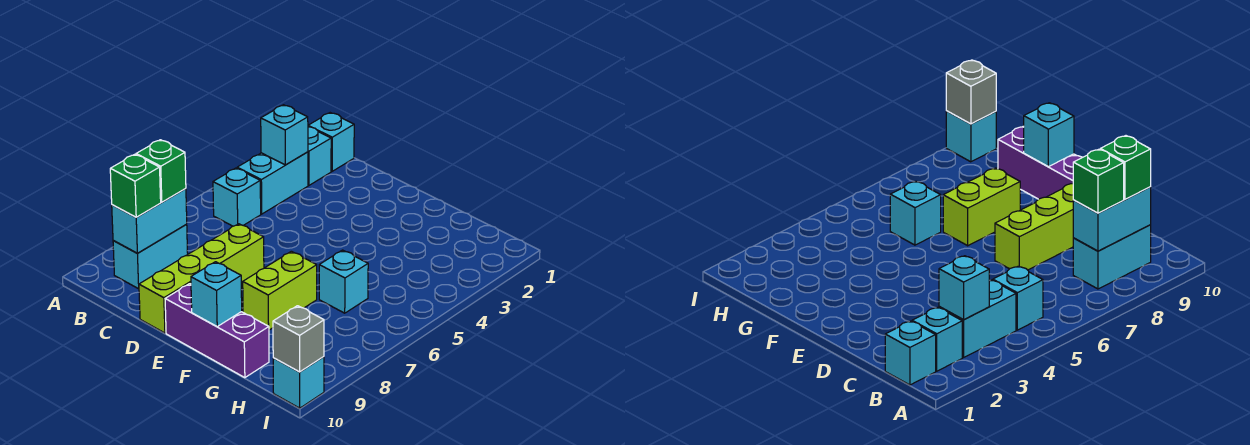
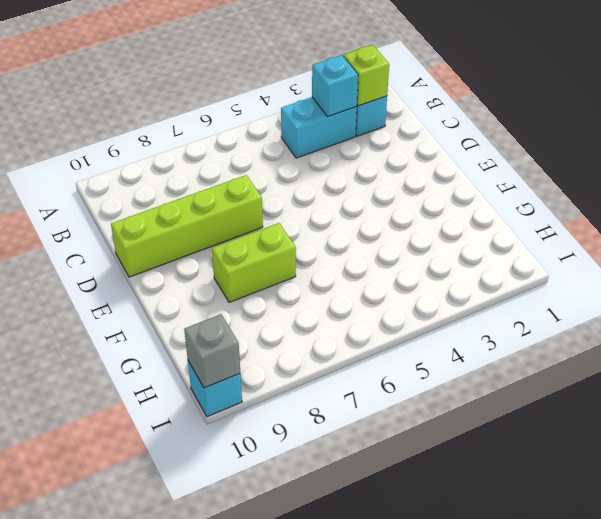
lime brick B2 level 2 -> none
none -> cyan brick B1 level 1
none -> cyan brick B5 level 1
none -> cyan brick B8:B9 level 1

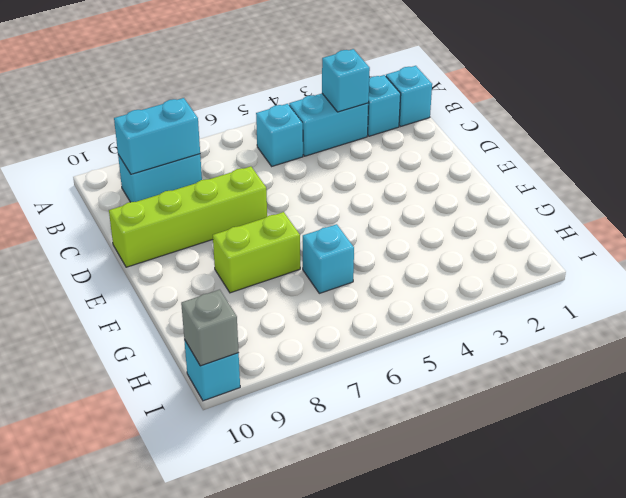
none -> purple brick E10:G10 level 1
none -> cyan brick F10 level 2
none -> green brick B8 level 3

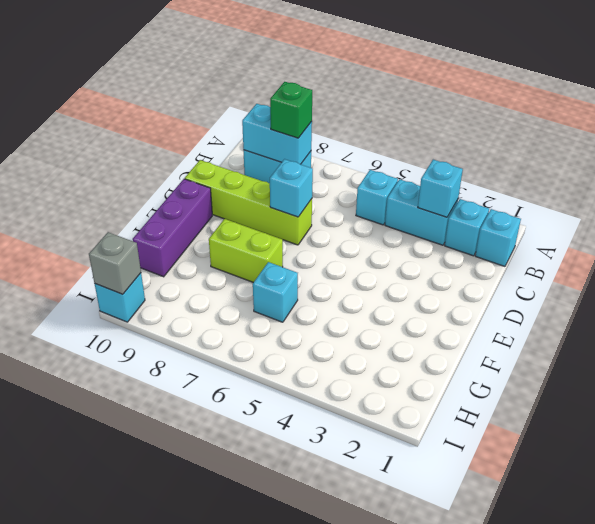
cyan brick D7 level 2 -> cyan brick F10 level 2
none -> green brick B9 level 3

